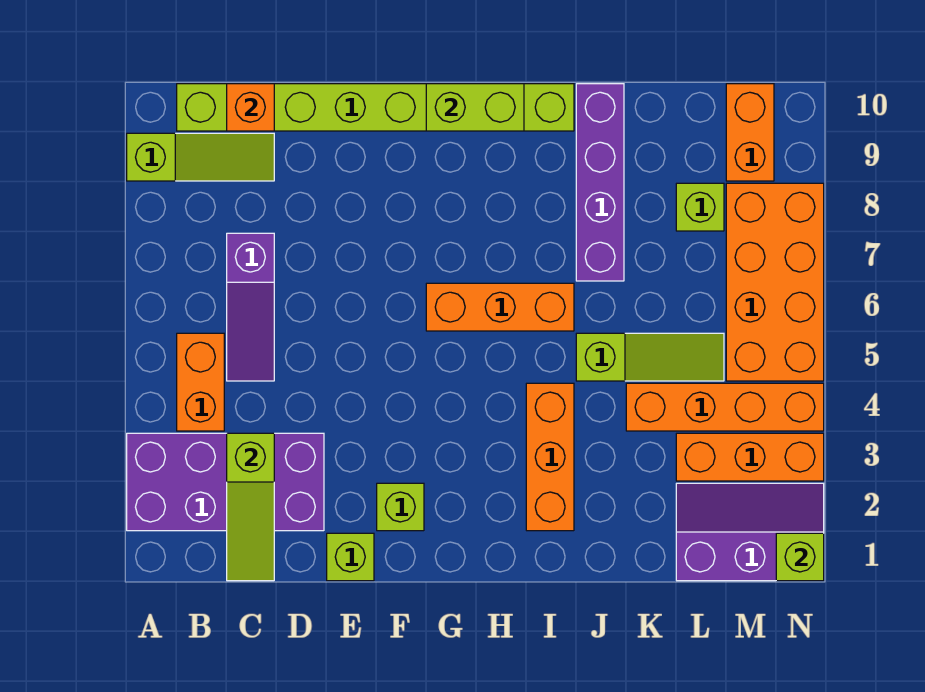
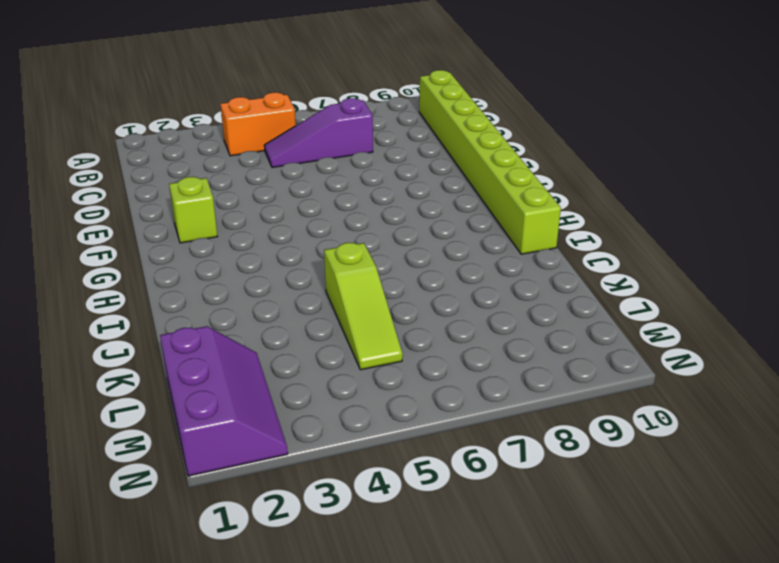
none -> purple brick A2:D3 level 1
none -> lime slope A9:C9 level 1 top A
none -> lime brick E1 level 1

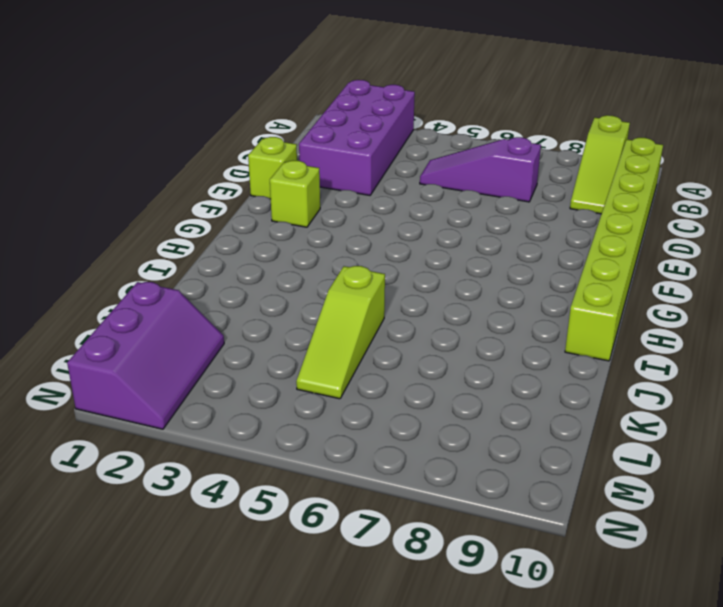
none -> orange brick B4:B5 level 1
none -> orange brick G6:I6 level 1
none -> orange brick I2:I4 level 1

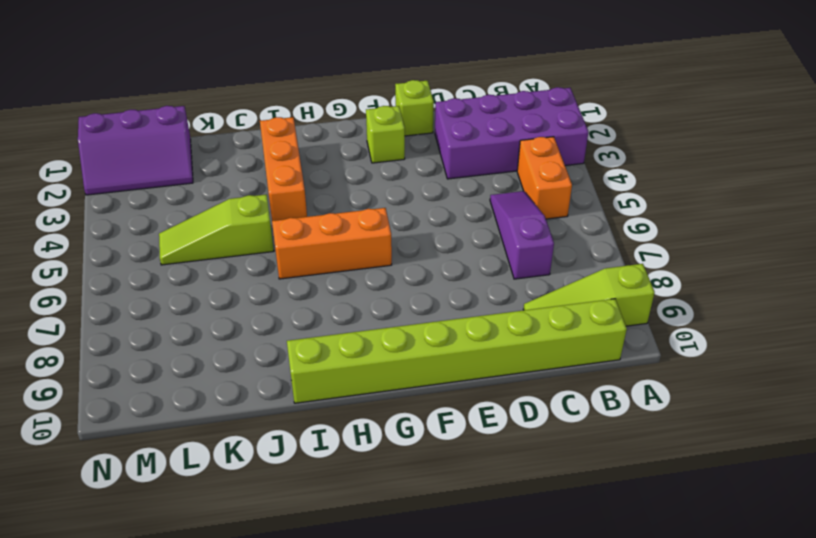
none -> purple brick J7:J10 level 1
none -> orange brick K4:N4 level 1
none -> orange brick L3:N3 level 1

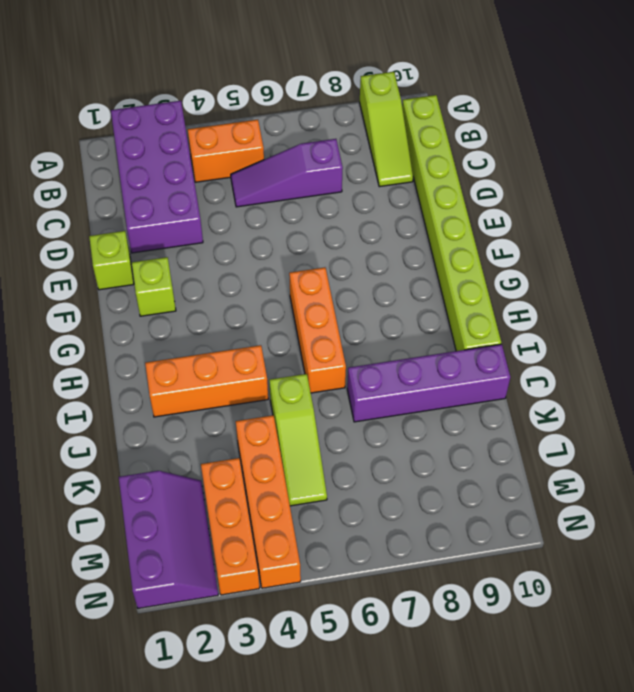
none -> lime brick L8 level 1
none -> orange brick M5:N8 level 1
none -> orange brick M9:M10 level 1

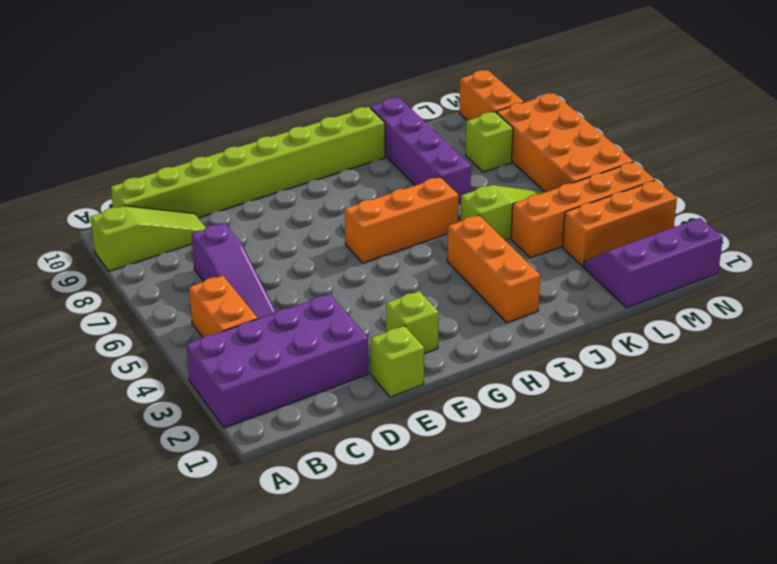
none -> lime slope C1:C3 level 2 top 3
none -> orange brick C10 level 2
none -> lime brick G10:H10 level 2

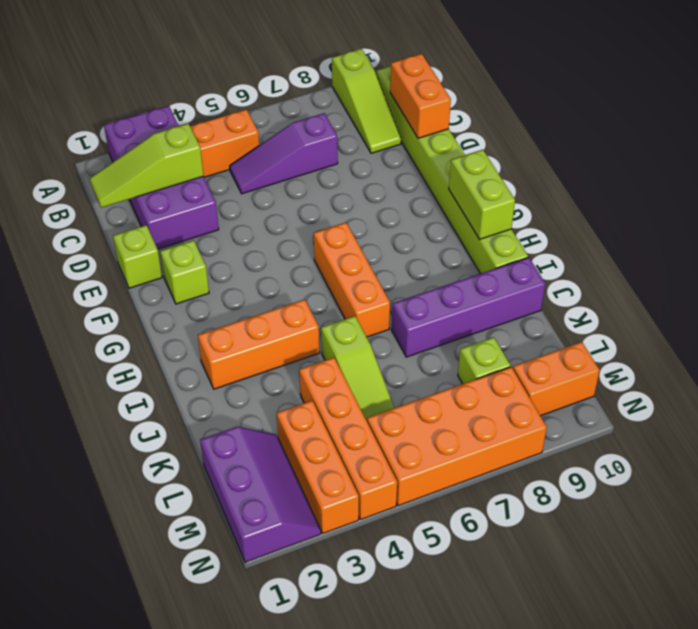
orange brick C10:D10 level 2 -> orange brick C10 level 2
none -> lime brick N1 level 2

